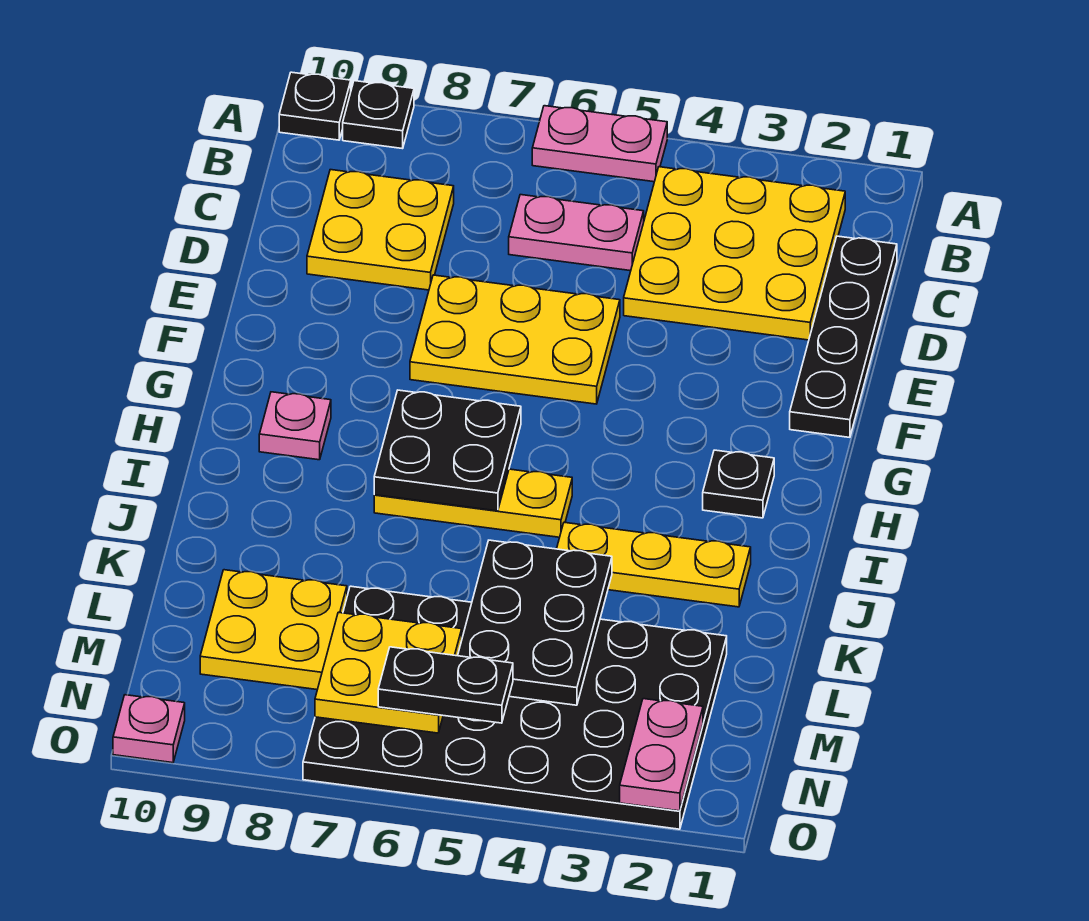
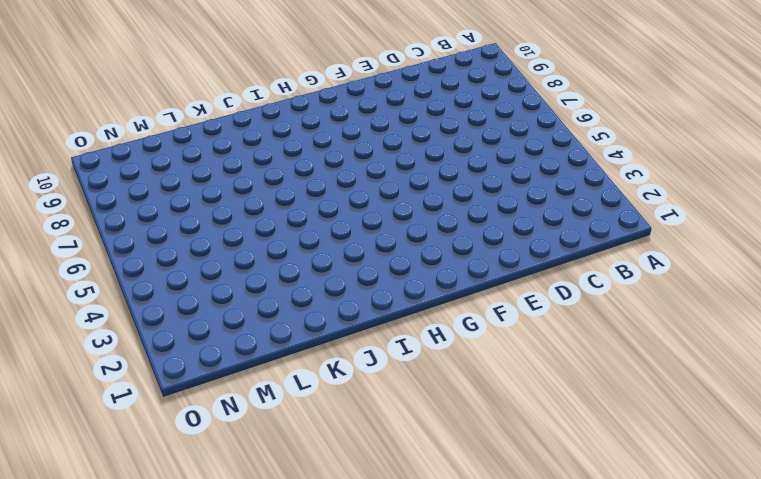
none -> pink plate A5:A6 level 1
none -> black plate A9 level 1
none -> black plate A10 level 1

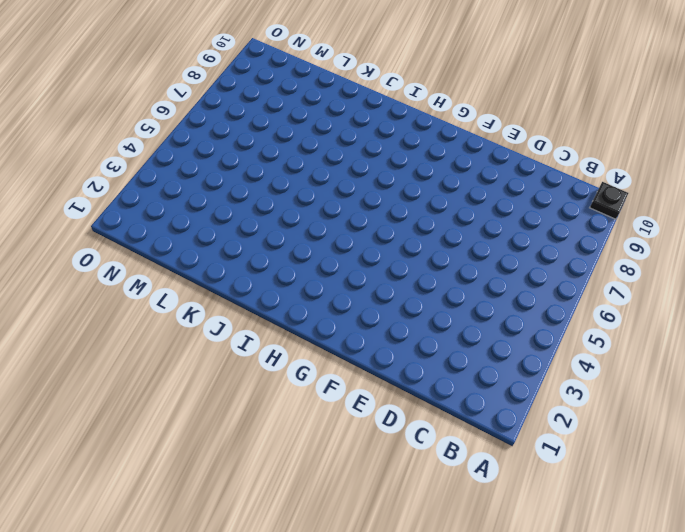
none -> pink plate A5:A6 level 1
none -> black plate A9 level 1
none -> yellow plate B2:D4 level 1

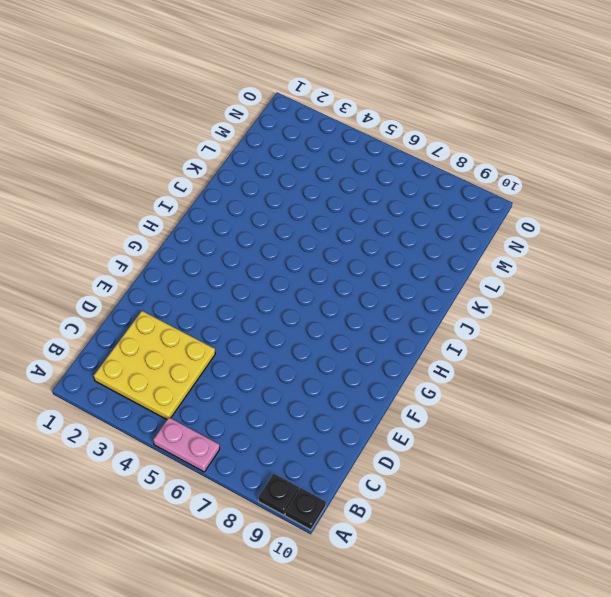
none -> black plate C1:F1 level 1
none -> pink plate C5:C6 level 1
none -> yellow plate C8:D9 level 1

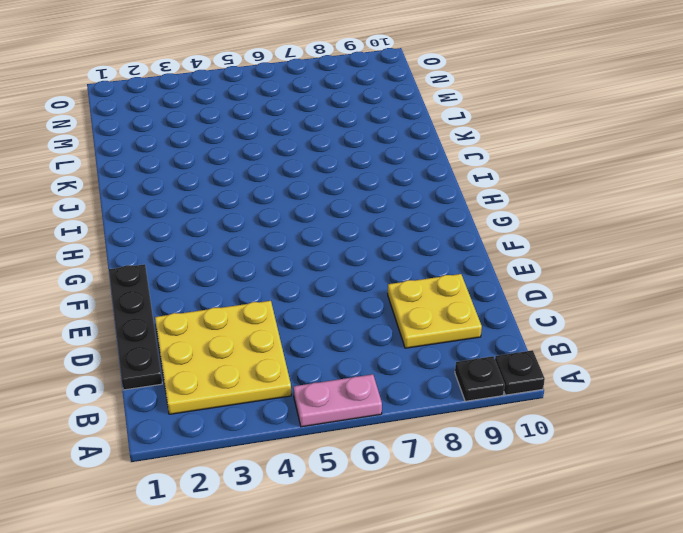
none -> pink plate C5:C6 level 1
none -> yellow plate E5:F7 level 1
none -> black plate H2 level 1

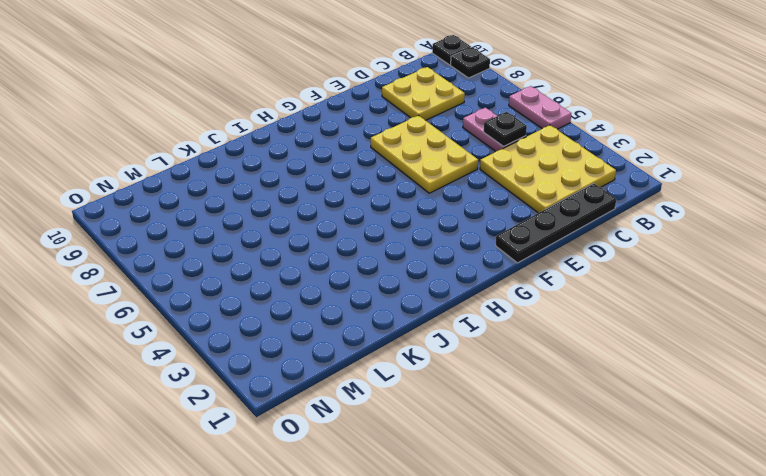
black plate C5 level 2 -> black plate H2 level 1
none -> pink plate H9 level 1
none -> yellow plate I5:I7 level 1
none -> yellow plate J2:J4 level 1

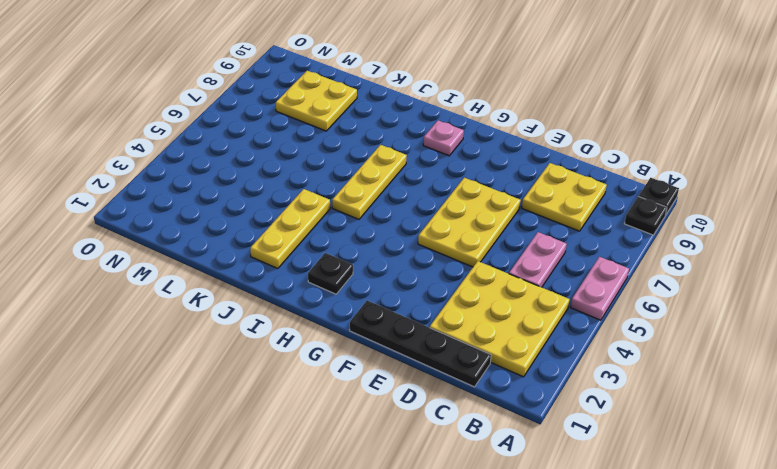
none -> black plate L2:O7 level 1
none -> pink plate O10 level 1
none -> black plate H6:I7 level 2

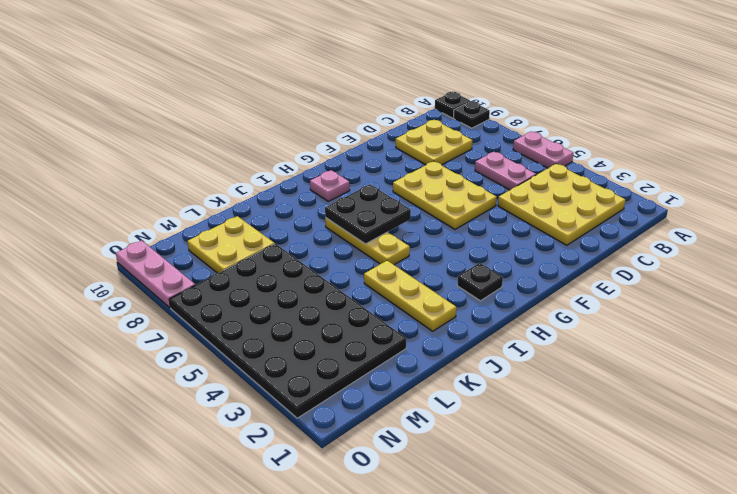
pink plate O8:O10 level 1 -> pink plate O10 level 1
none -> black plate C1:F1 level 1
none -> black plate K4:M5 level 2
none -> yellow plate M6:N7 level 2

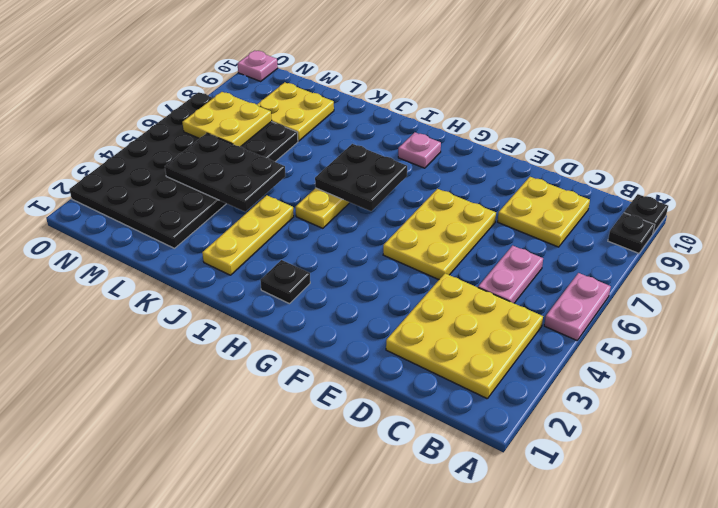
none -> black plate C1:F1 level 1
none -> pink plate N2:O2 level 2
none -> black plate N5:N6 level 3

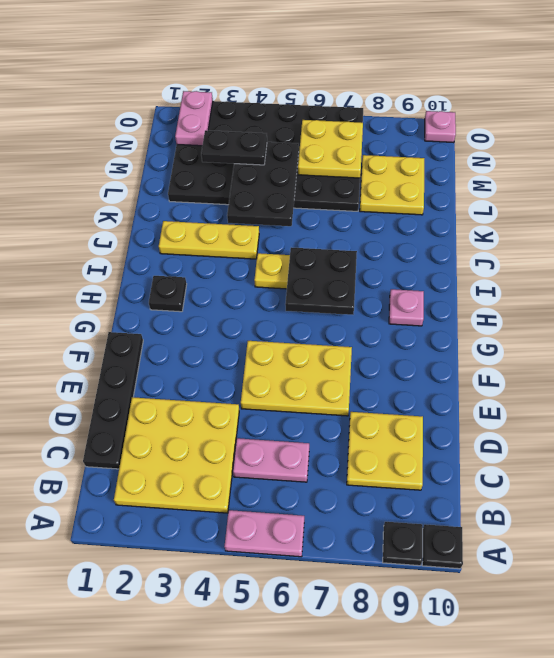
black plate M3:M4 level 3 -> black plate N5:N6 level 3

